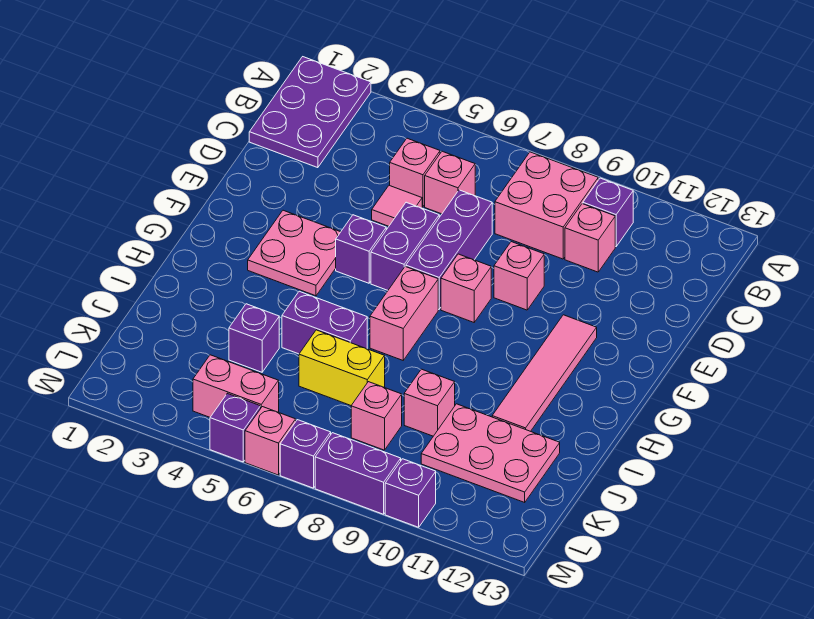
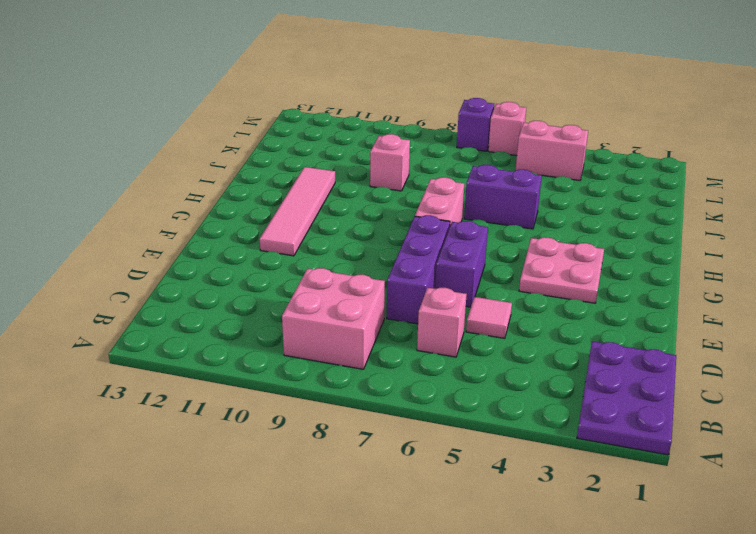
none -> purple brick B10 level 1
none -> pink brick C5 level 1
none -> pink brick C10 level 1

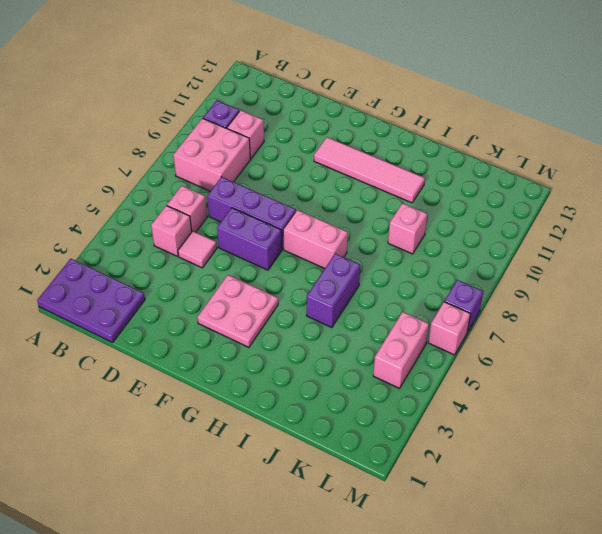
none -> pink brick E9 level 1
none -> purple brick F5 level 1
none -> pink brick F8 level 1

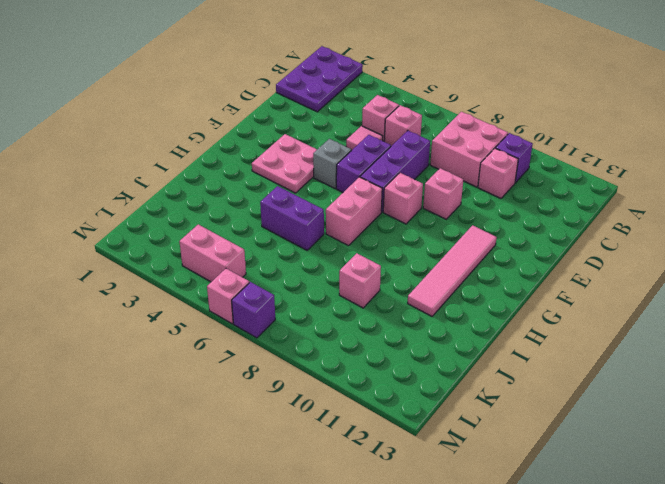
grey brick F5 level 1 -> purple brick F5 level 1
none -> purple brick J4 level 1
none -> yellow brick J6:J7 level 1
none -> pink plate J10:K12 level 1

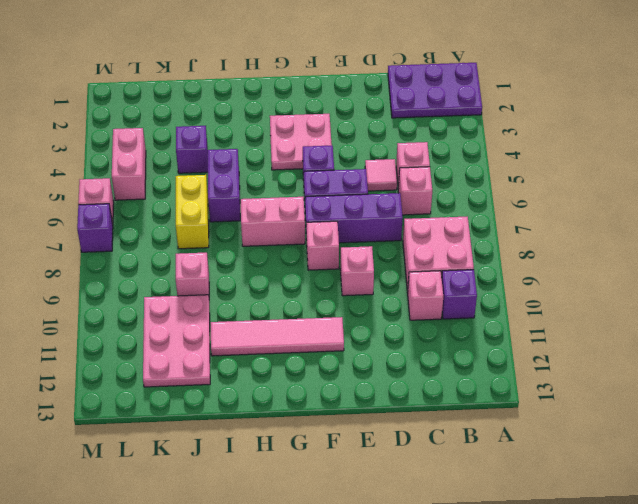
none -> pink brick K8 level 1
none -> purple brick M5 level 1
none -> purple brick M8:M9 level 1

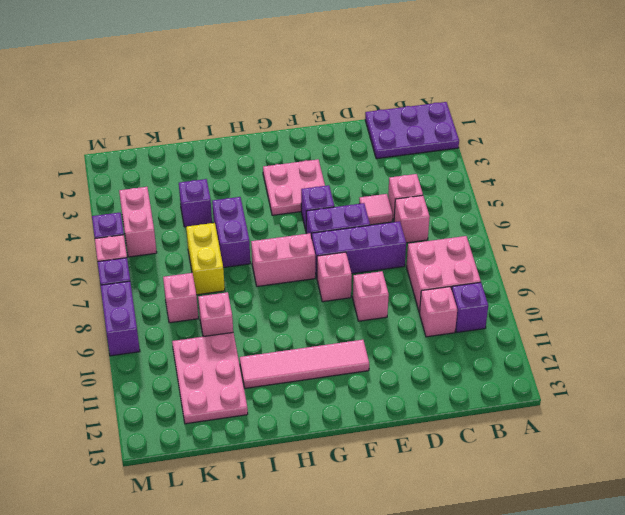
none -> purple brick M10 level 1

